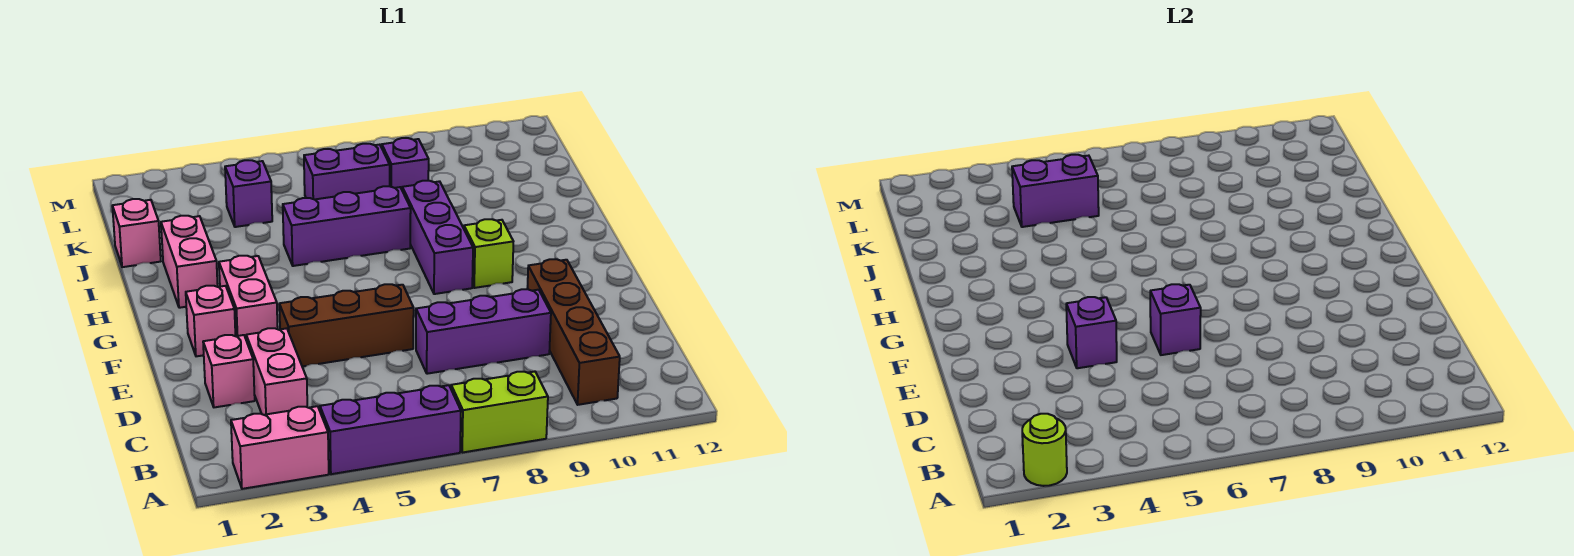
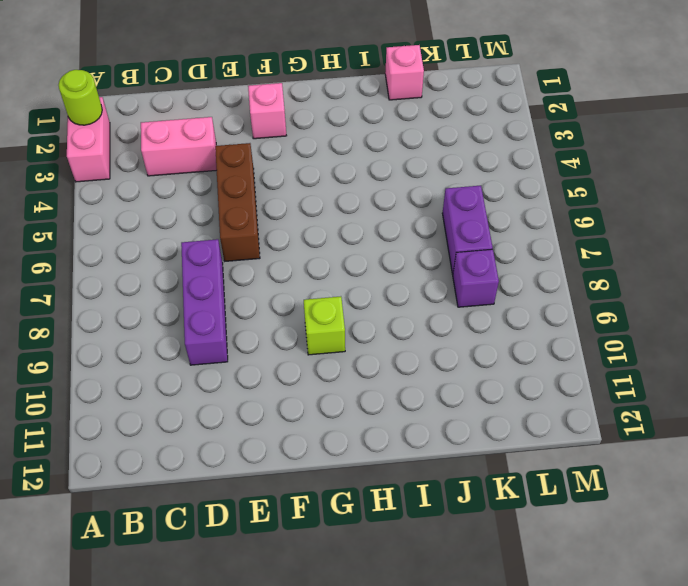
none -> purple brick A4:A6 level 1
none -> lime brick A7:A8 level 1
none -> brown brick B10:E10 level 1

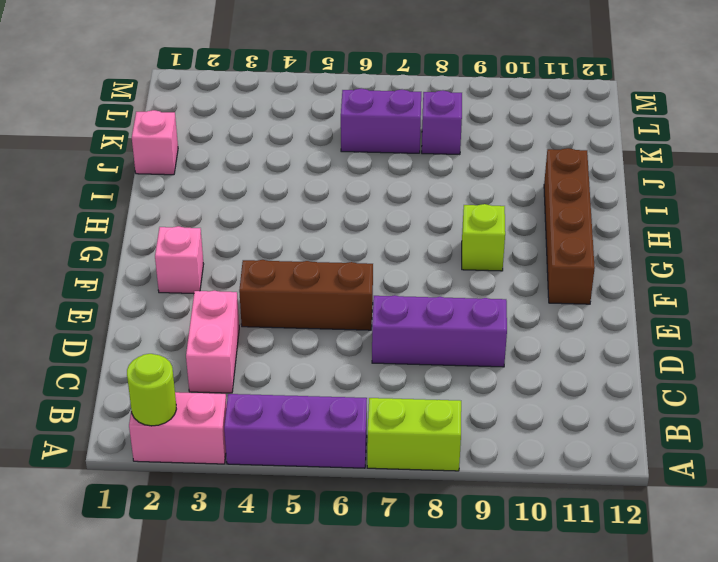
brown brick F11:I11 level 1 -> brown brick B10:E10 level 1
none -> pink brick D2 level 1
none -> pink brick F3:G3 level 1
none -> purple brick G8:I8 level 1

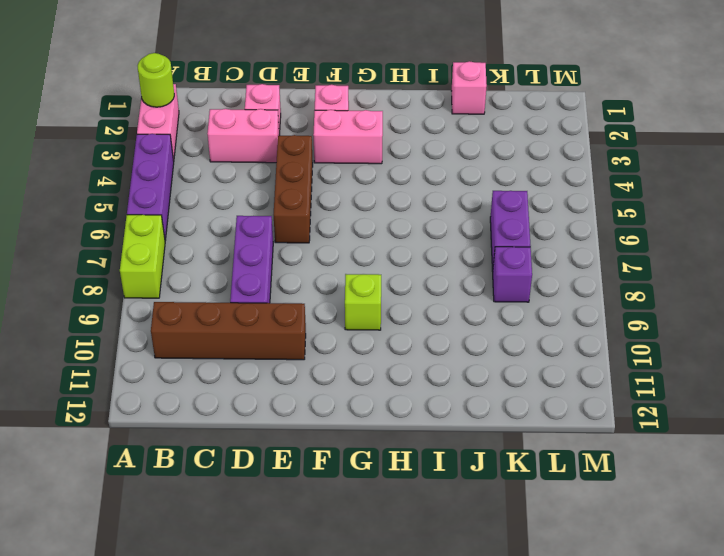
none -> purple brick G8:I8 level 1
none -> pink brick H2:I2 level 1
none -> purple brick I5:I7 level 1

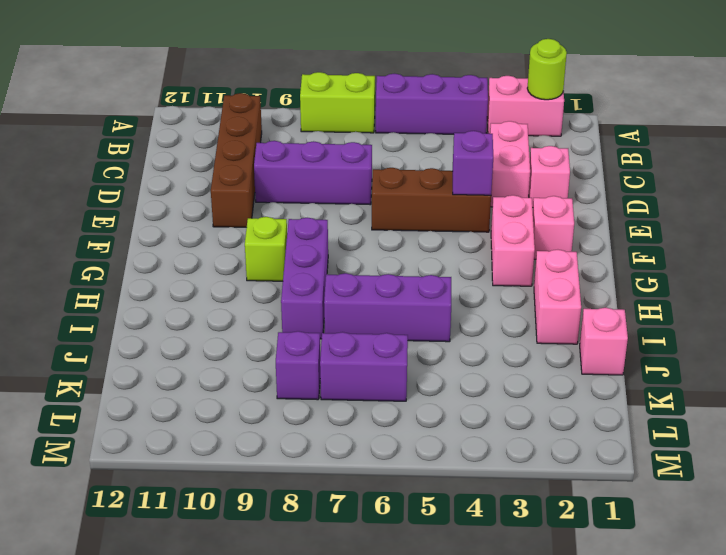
none -> purple brick K4 level 1
none -> purple brick E6 level 2
none -> purple brick K4:K5 level 2

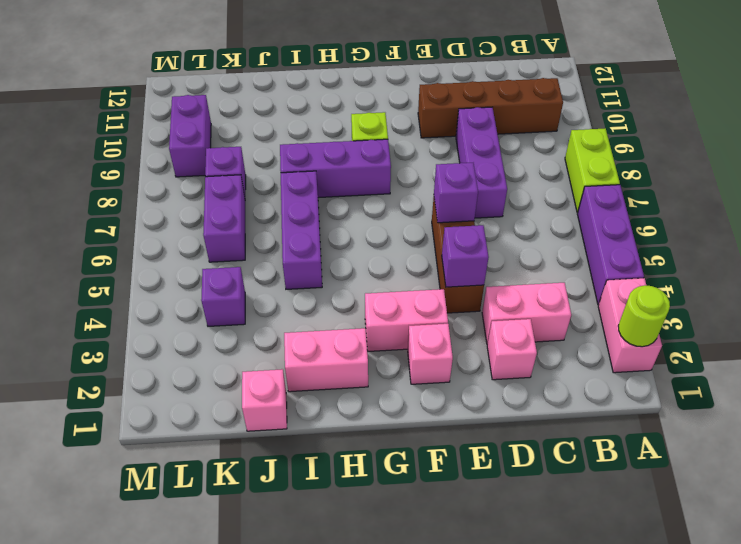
purple brick L9:L10 level 1 -> purple brick K4:K5 level 2

